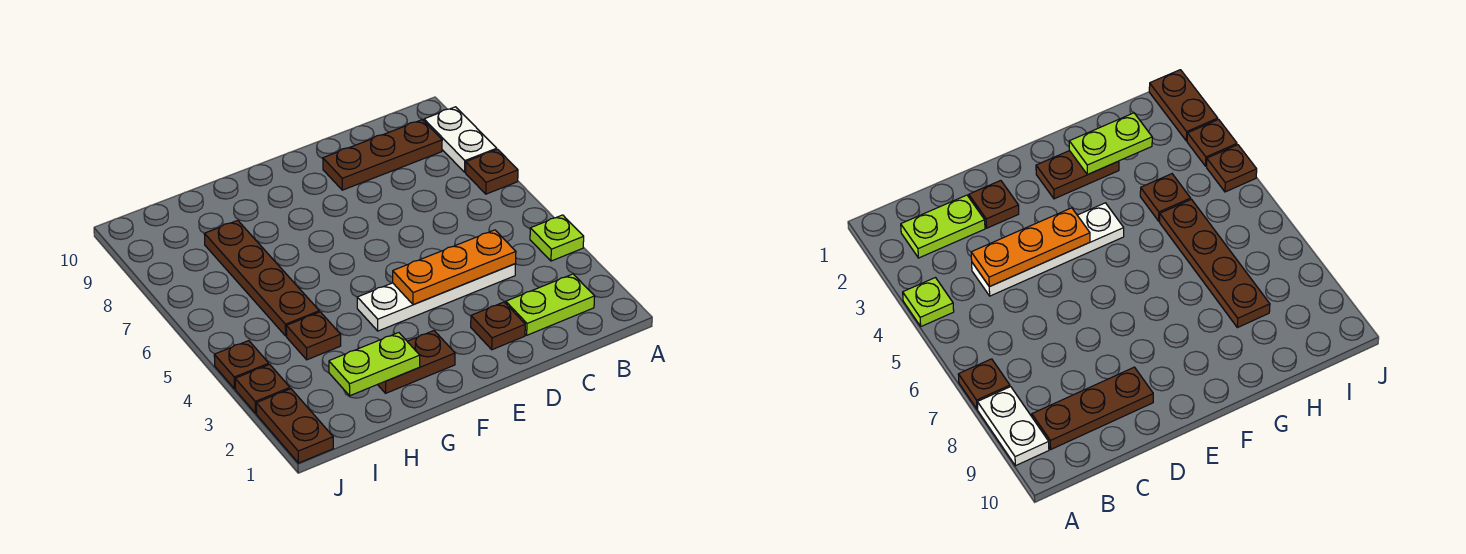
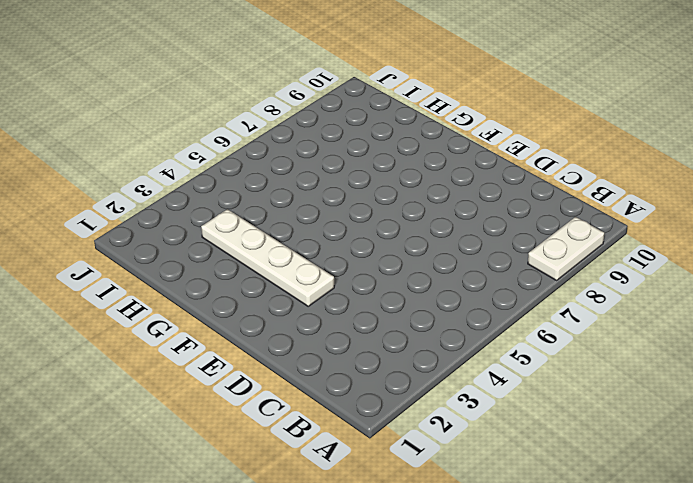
white plate E3:H3 level 1 -> white plate C4:F4 level 1
none -> lime plate A4 level 1
none -> brown plate A7 level 1
none -> lime plate B2:C2 level 1

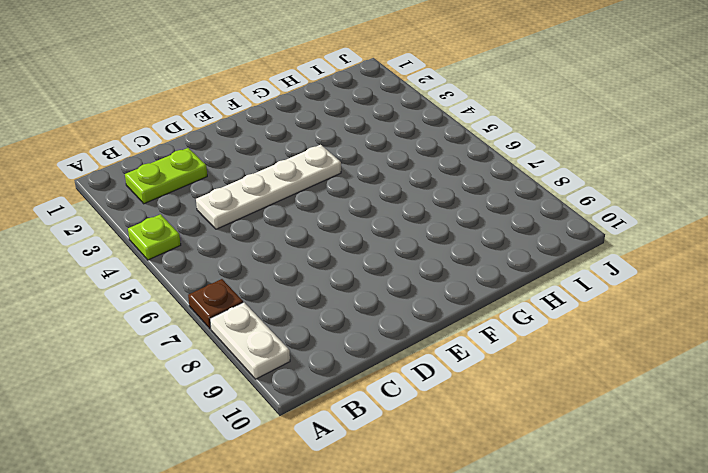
none -> brown plate B9:D9 level 1
none -> brown plate D2 level 1
none -> brown plate F2:G2 level 1

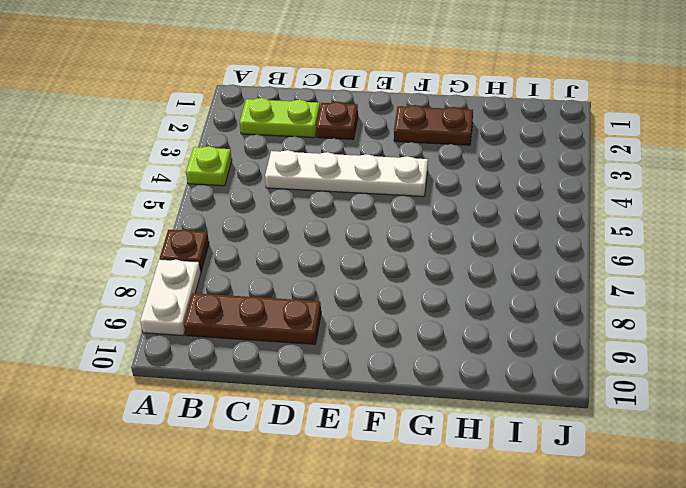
none -> brown plate H4 level 1
none -> brown plate H5:H8 level 1
none -> brown plate J1:J2 level 1

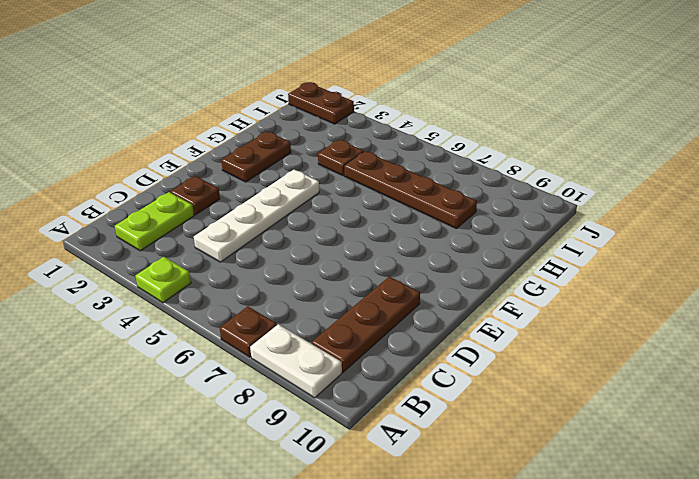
none -> brown plate J3 level 1
none -> brown plate J4 level 1
none -> orange plate C4:E4 level 2

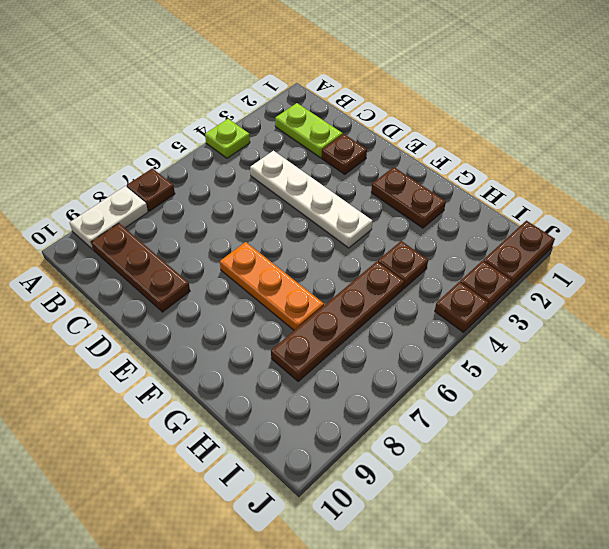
orange plate E7:G7 level 1 -> orange plate C4:E4 level 2
none -> lime plate G2:H2 level 2

